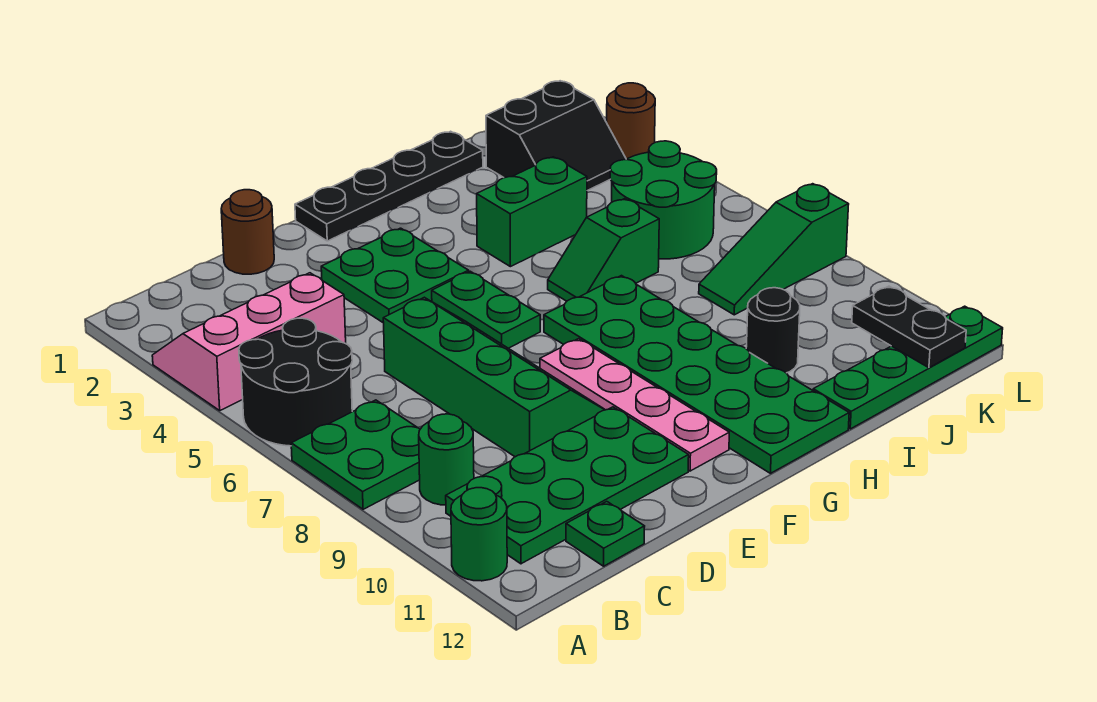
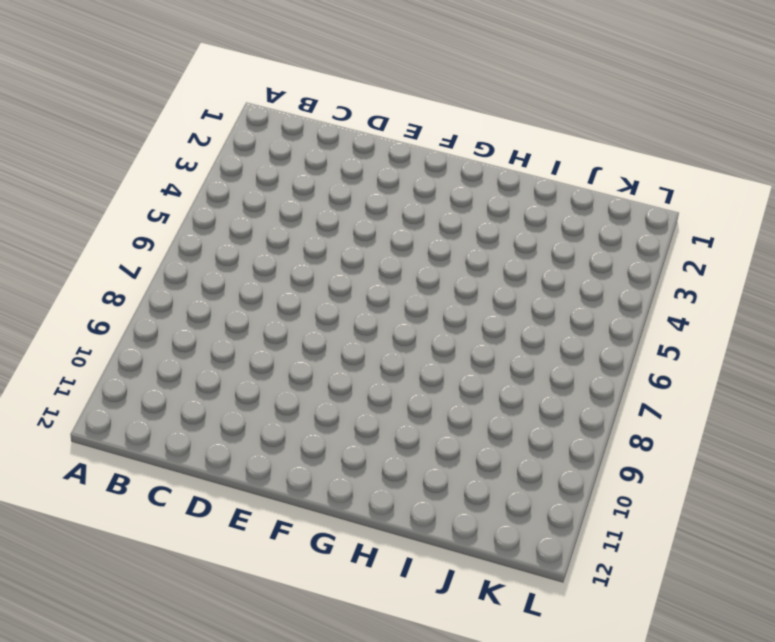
none -> pink slope A3:C4 level 1 top 4
none -> black round brick A5:B6 level 1
none -> green plate A7:B8 level 1

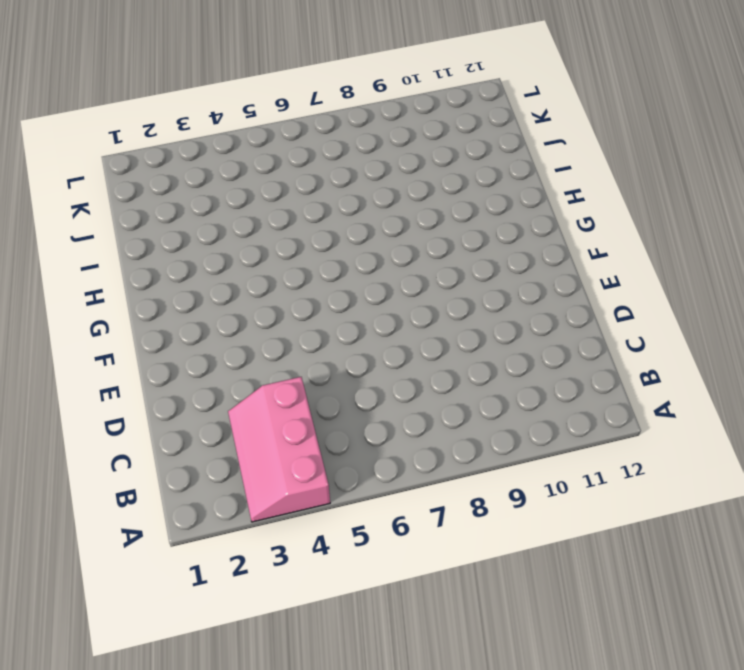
none -> black round brick A5:B6 level 1
none -> green plate A7:B8 level 1
none -> green round brick A11 level 1

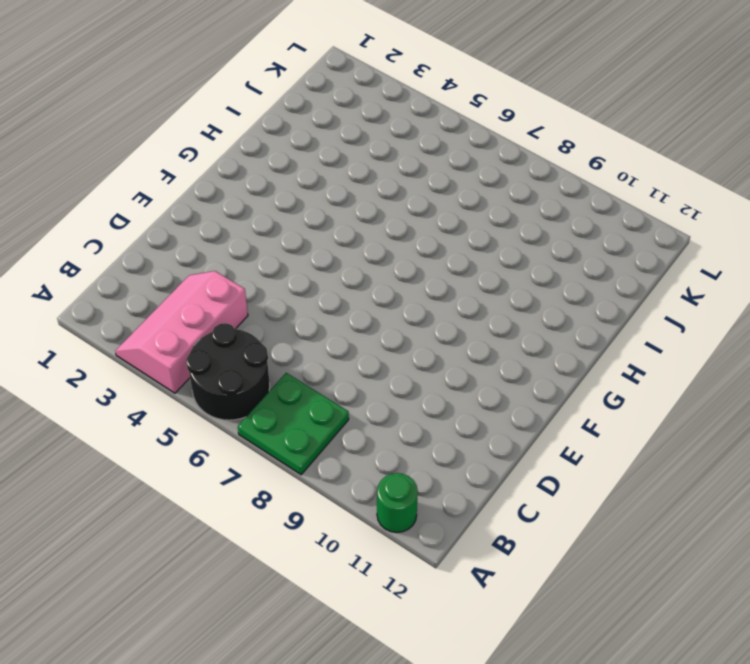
none -> green round brick B9 level 1
none -> green plate B10:E11 level 1
none -> green plate C12 level 1

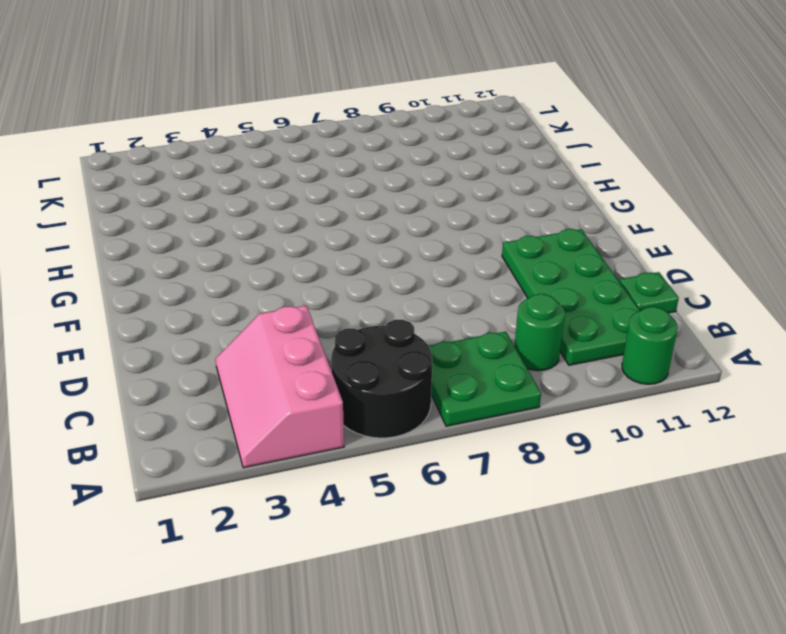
none -> brown round brick D1 level 1
none -> green slope D6:E9 level 1 top D
none -> green plate E3:F4 level 1

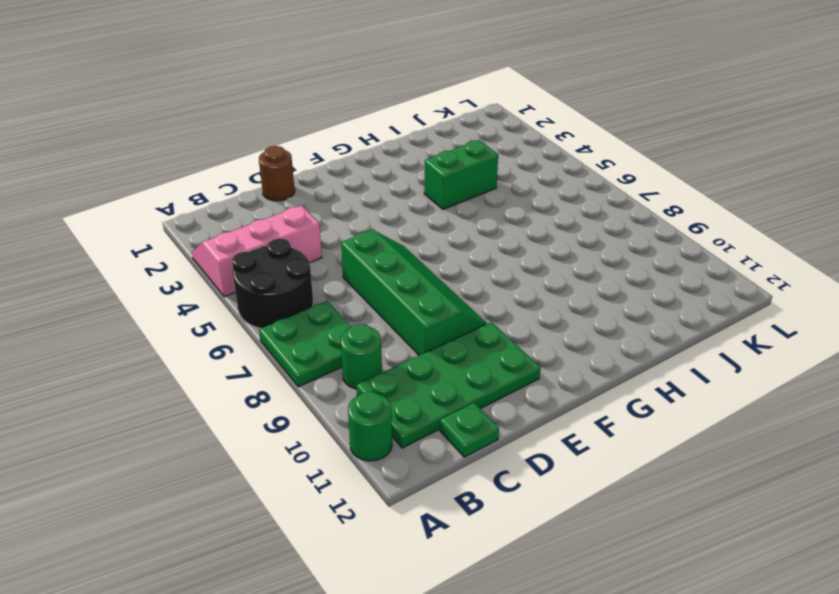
none -> green plate E3:F4 level 1
none -> black plate F1:I1 level 1
none -> green plate F5:F6 level 1

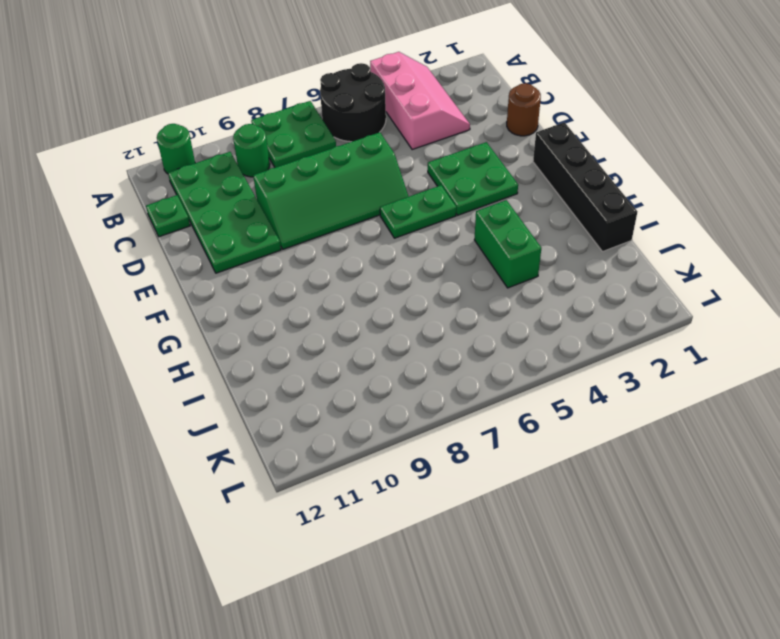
black brick F1:I1 level 1 -> black plate F1:I1 level 1
none -> pink plate F8:F11 level 1
none -> green plate G7:H12 level 1
none -> green slope H6:I6 level 1 top I

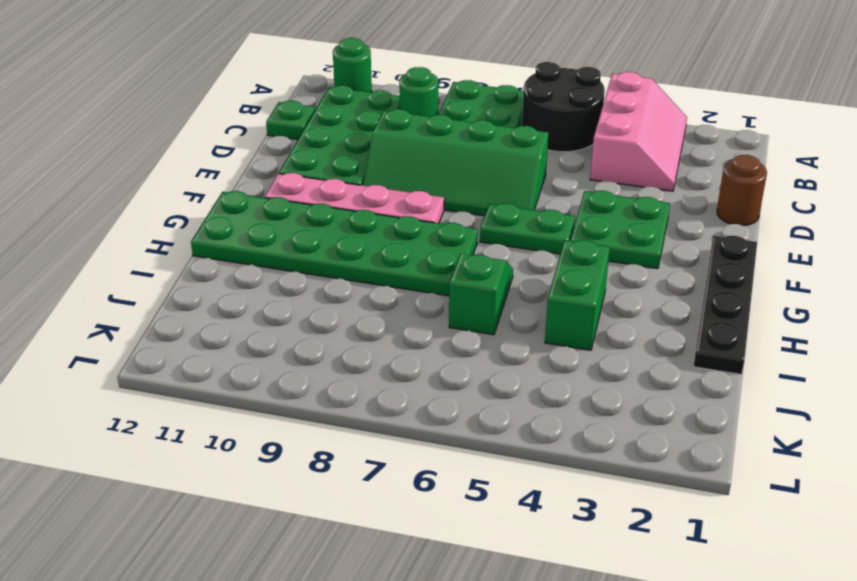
none -> black round brick I10 level 1
none -> green plate I12:L12 level 1
none -> black slope J2:K3 level 1 top 2

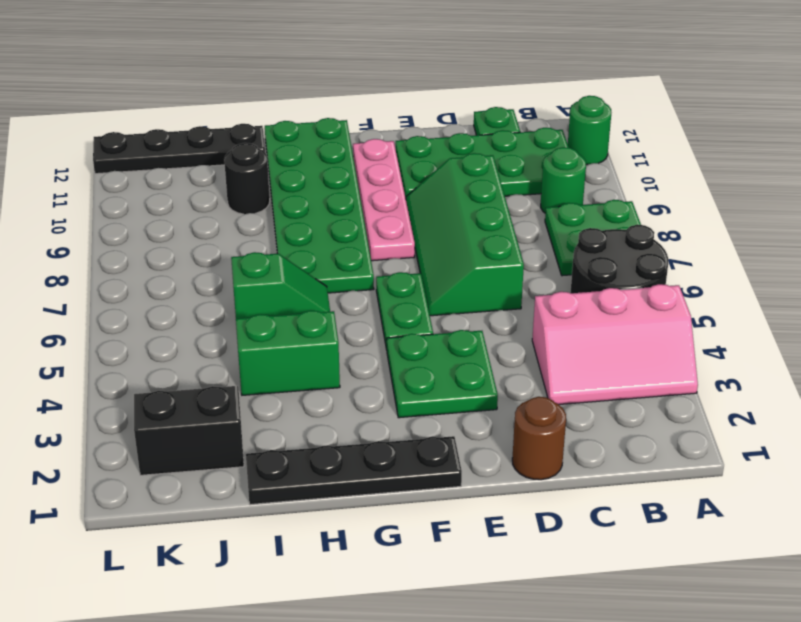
black plate I12:L12 level 1 -> green plate I12:L12 level 1
none -> green round brick J5:K6 level 1
none -> green slope J8:L8 level 1 top L
none -> brown round brick L3 level 1

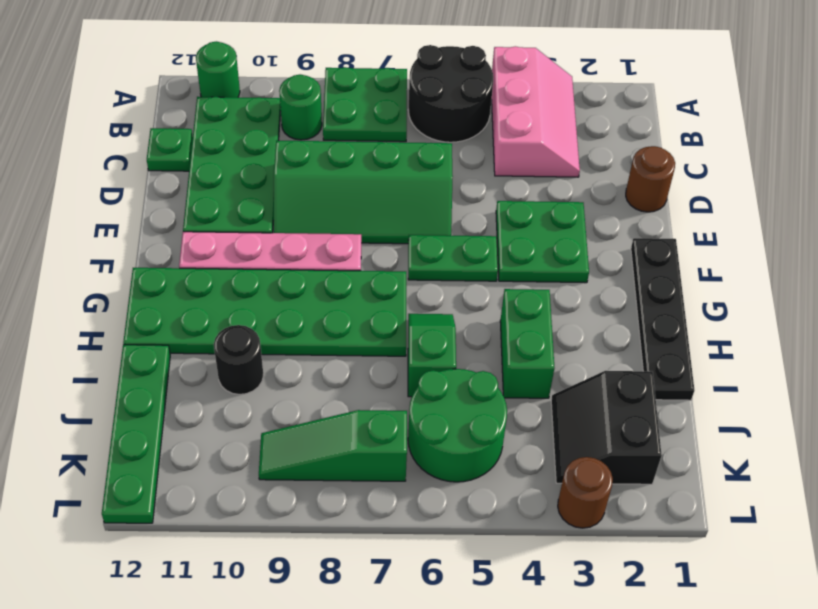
green slope K7:K9 level 1 top 7 -> green slope J8:L8 level 1 top L
none -> black plate K11:K12 level 2

